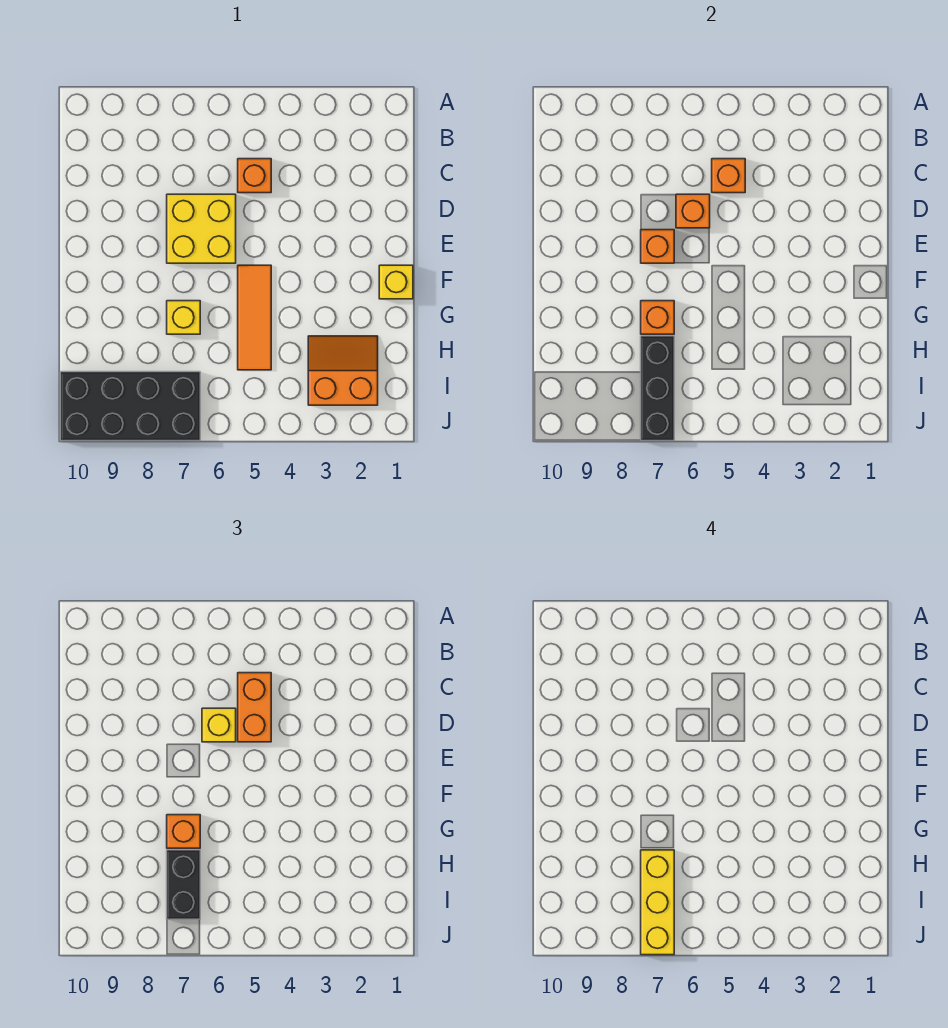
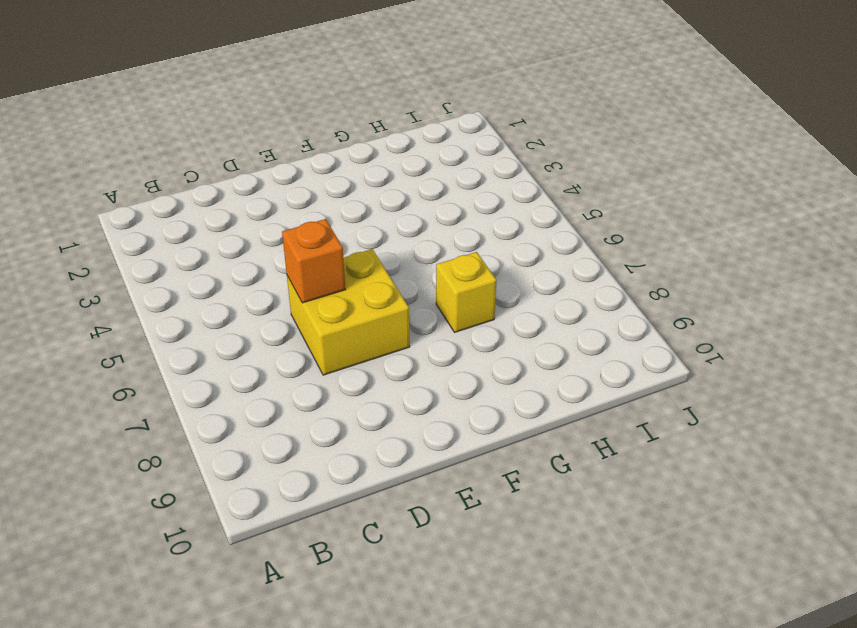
none -> orange brick C5 level 1
none -> yellow brick F1 level 1
none -> orange tile F5:H5 level 1

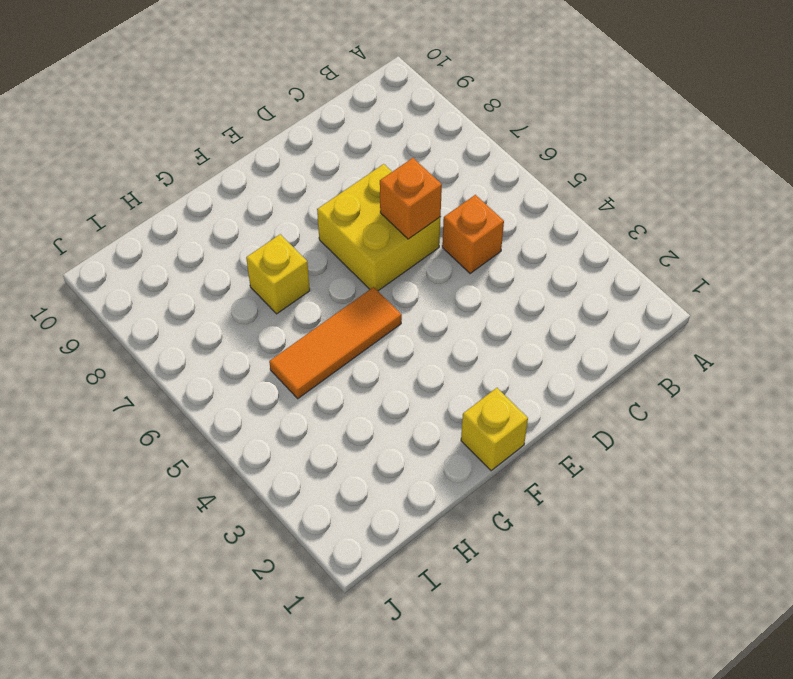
none -> orange slope H2:I3 level 1 top I
none -> black brick I7:J10 level 1
none -> orange brick C5 level 2

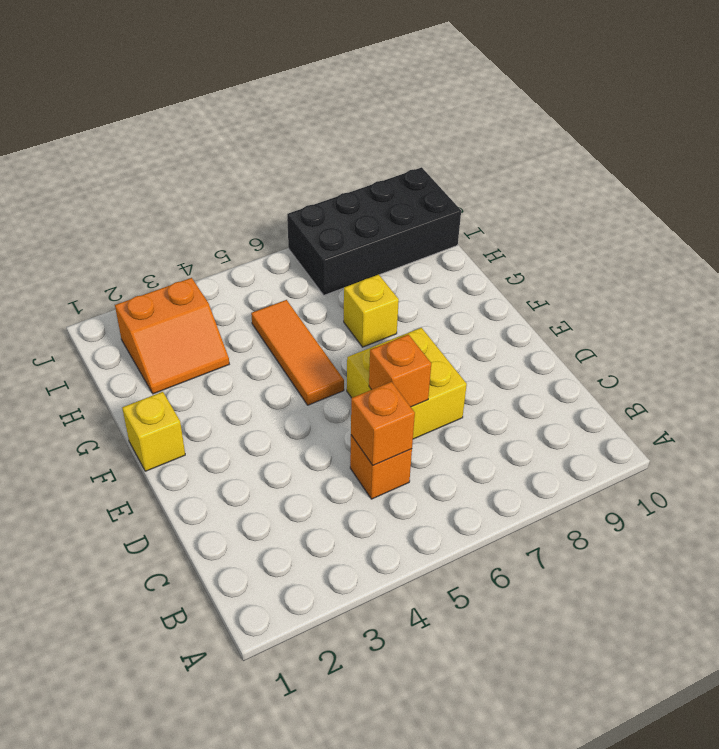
none -> orange brick E7 level 2
none -> orange brick G7 level 2
none -> black brick H7:J7 level 2

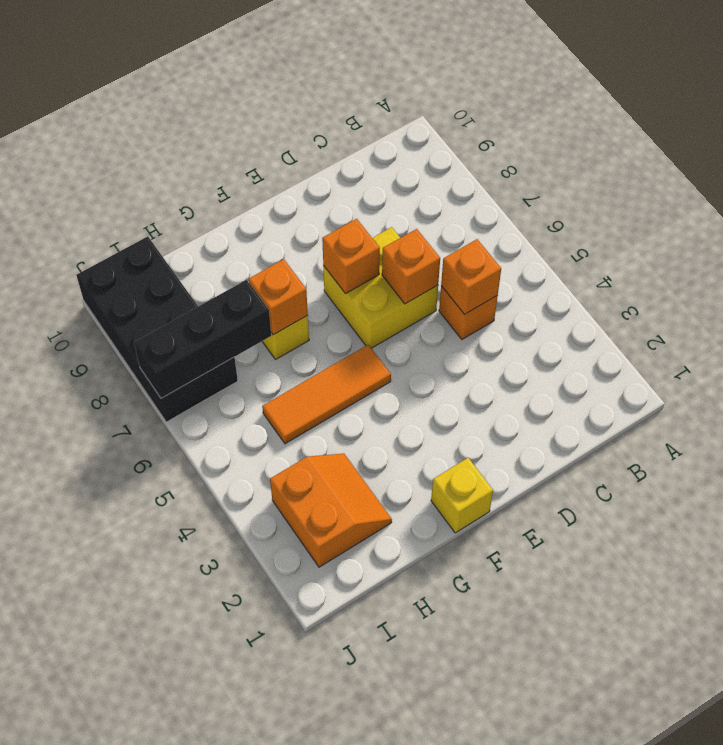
none -> orange brick C5:D5 level 3
none -> yellow brick D6 level 3
none -> orange brick G7 level 3

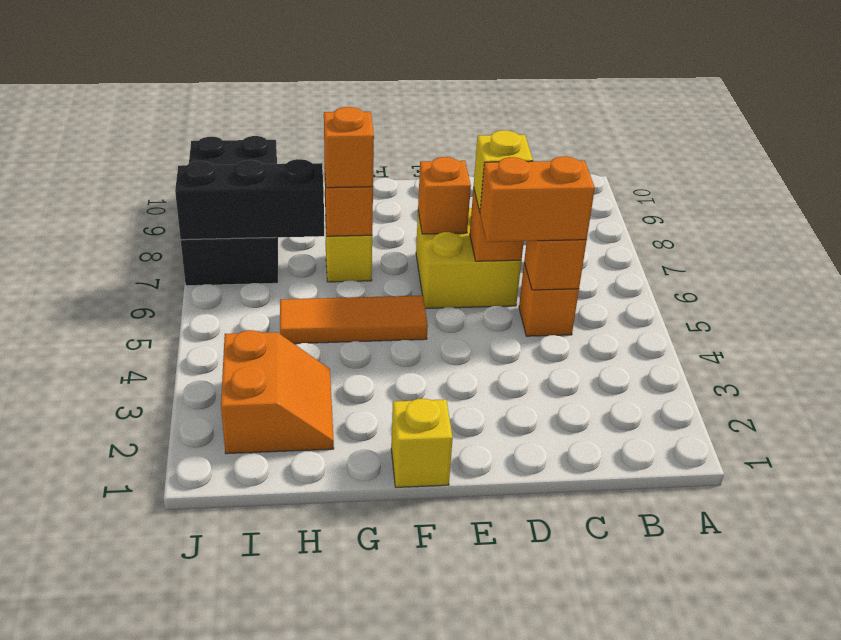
none -> black brick H7:I7 level 3
none -> yellow brick H7:J7 level 4

